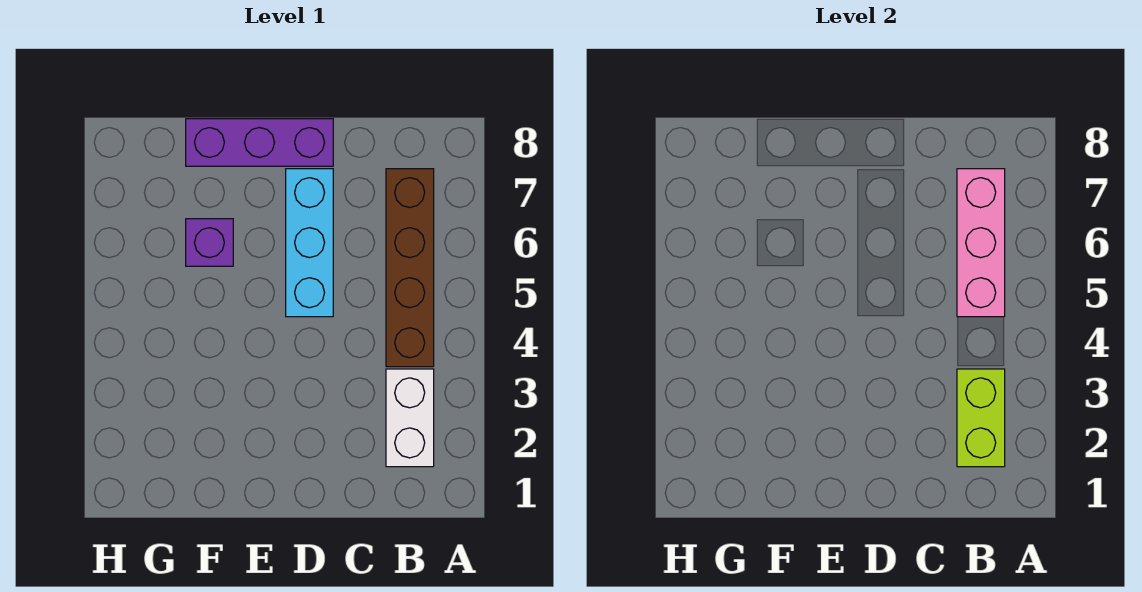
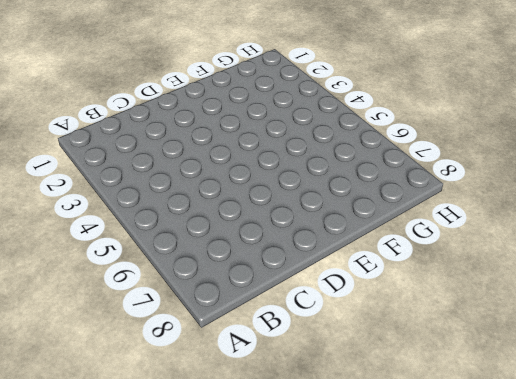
none -> white brick B2:B3 level 1
none -> brown brick B4:B7 level 1

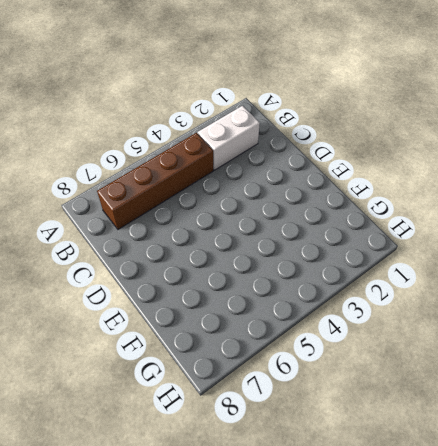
none -> cyan brick D5:D7 level 1
none -> purple brick D8:F8 level 1

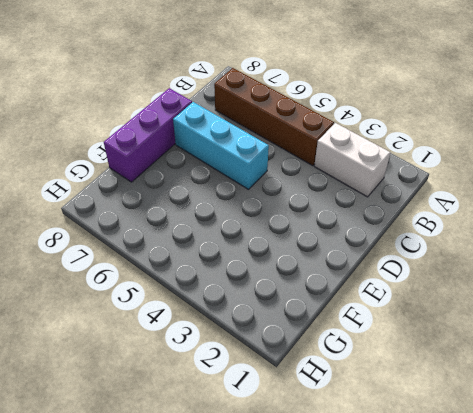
none -> purple brick F6 level 1
none -> lime brick B2:B3 level 2

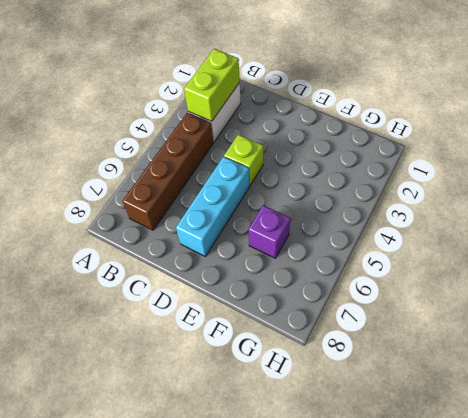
lime brick D4 level 1 -> none
none -> purple brick D8:F8 level 1
none -> pink brick B5:B7 level 2

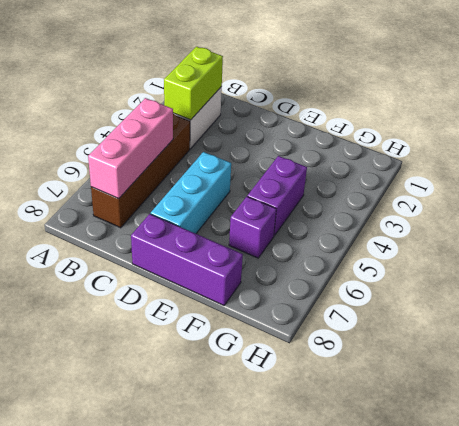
purple brick F4:F5 level 1 -> none

